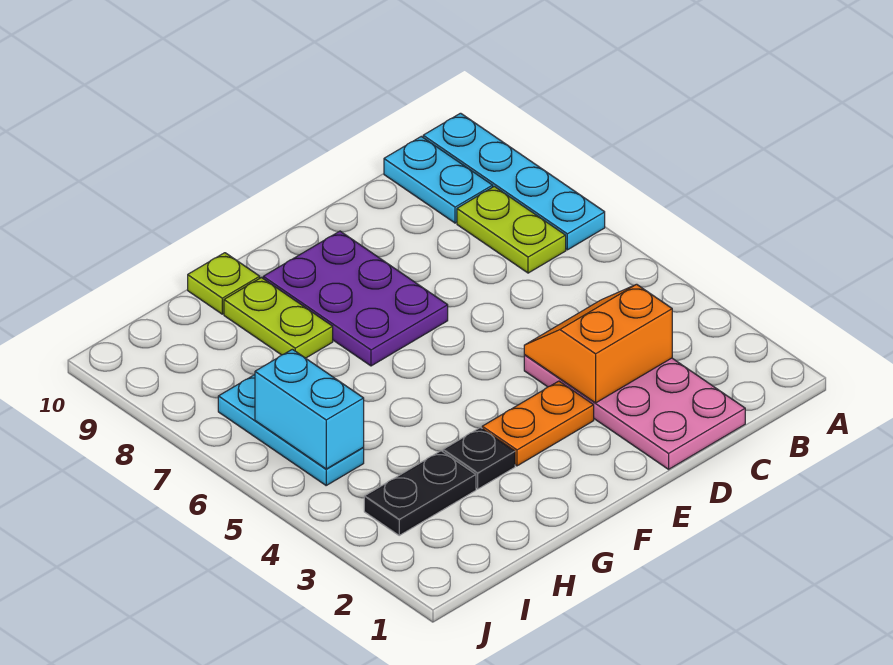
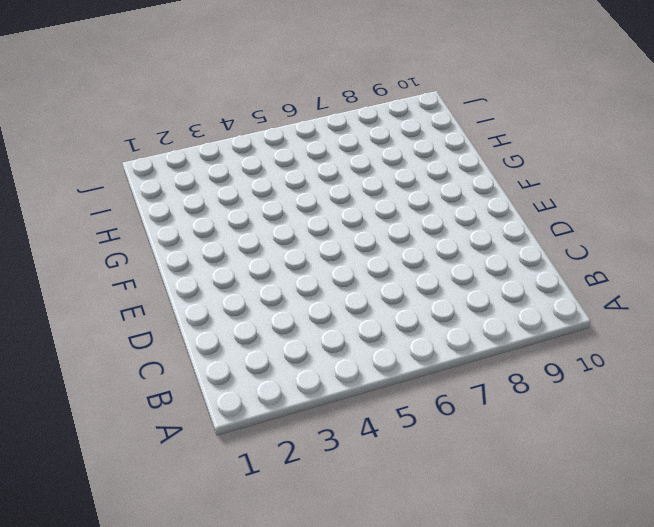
none -> cyan plate A7:A10 level 1
none -> lime plate B7:B8 level 1
none -> cyan plate B9:B10 level 1

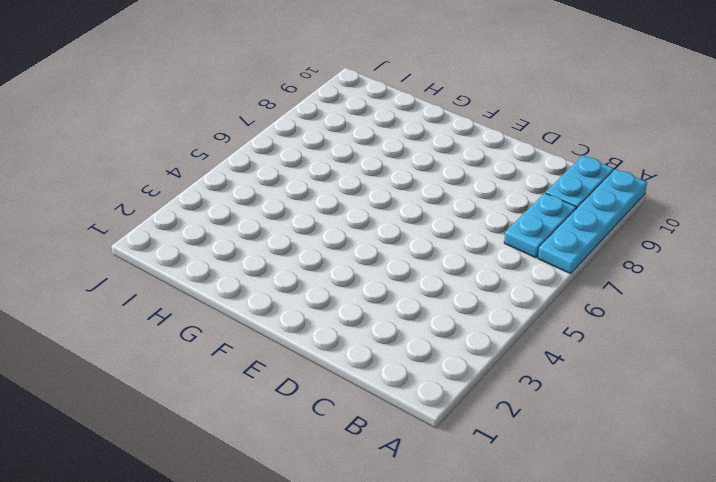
cyan plate B7:B8 level 1 -> lime plate B7:B8 level 1
none -> pink plate C1:D4 level 1
none -> orange plate E3:F3 level 1
none -> purple plate E7:F9 level 1

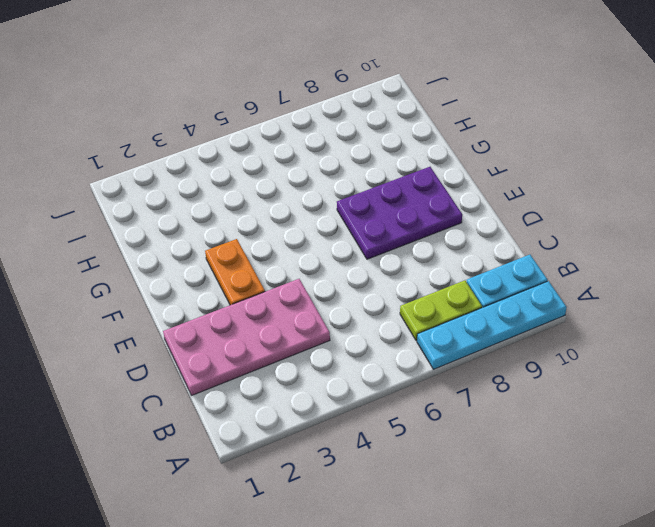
none -> black plate G3 level 1
none -> lime plate G8:G9 level 1
none -> lime plate G10 level 1

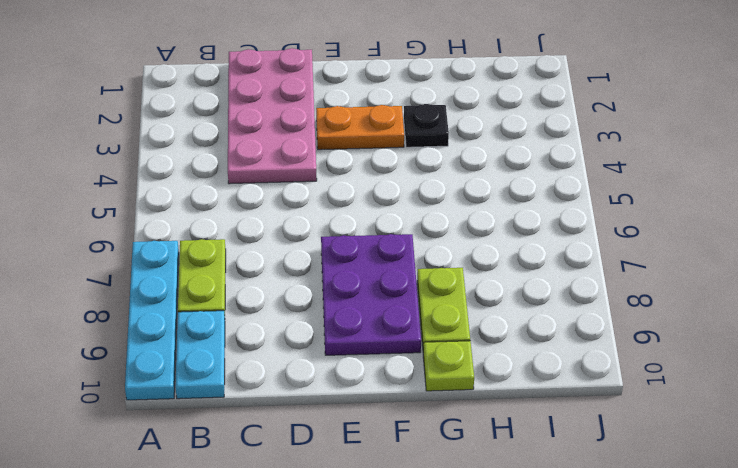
none -> black plate H3:I3 level 1
none -> cyan plate I5:I7 level 1
none -> orange slope C3:D4 level 2 top 3

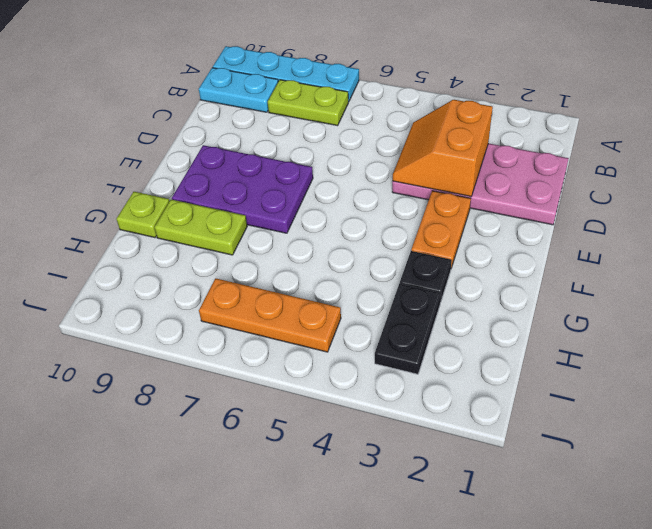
orange plate I5:I7 level 1 -> cyan plate I5:I7 level 1
none -> cyan brick I5:I6 level 2

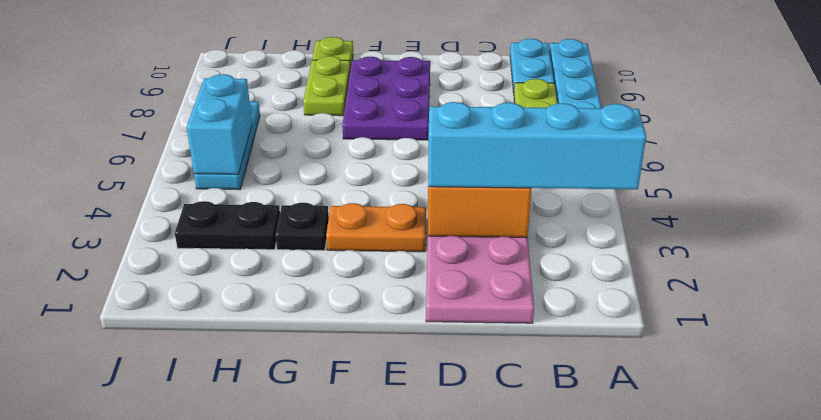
cyan brick A3:D3 level 3 -> none

